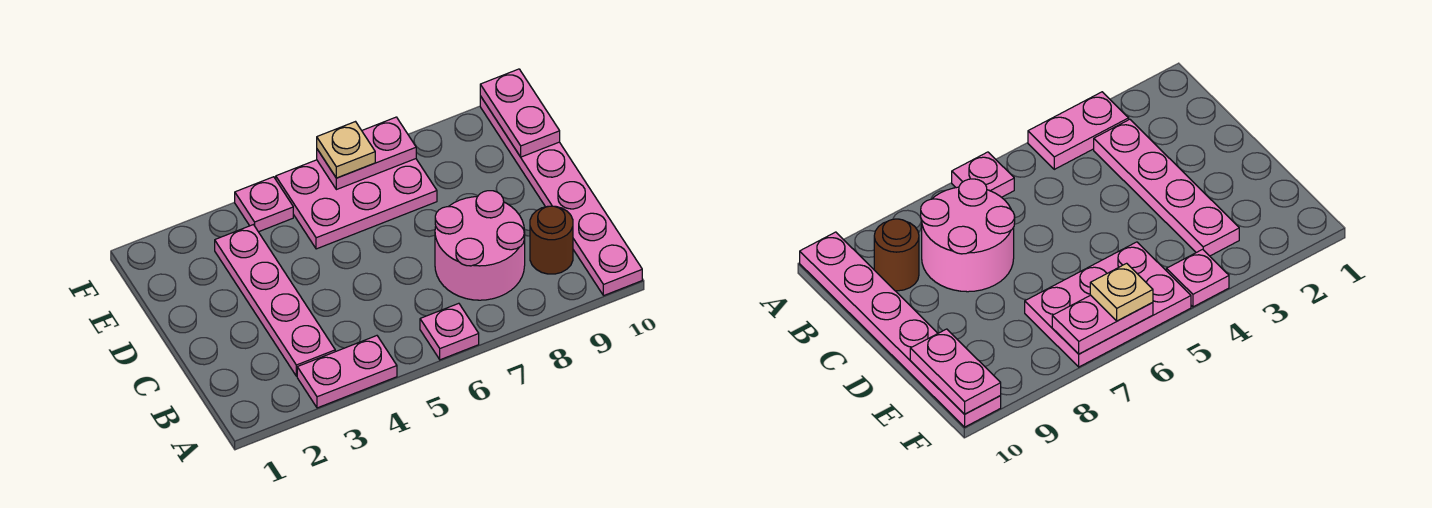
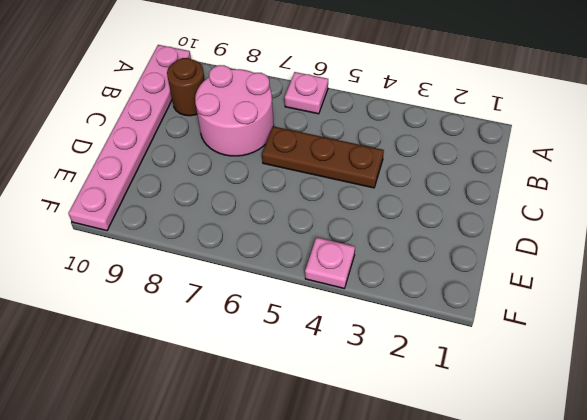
brown plate C4:C6 level 1 -> none
none -> pink plate A3:A4 level 1
none -> pink plate B3:E3 level 1

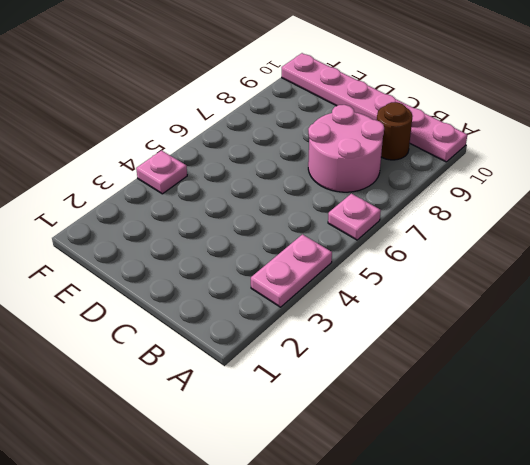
none -> pink plate B3:E3 level 1
none -> pink plate E5:F7 level 1

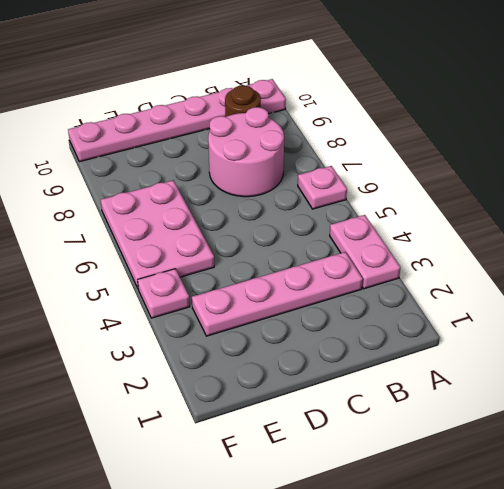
none -> pink plate E10:F10 level 2
none -> pink plate F6:F7 level 2

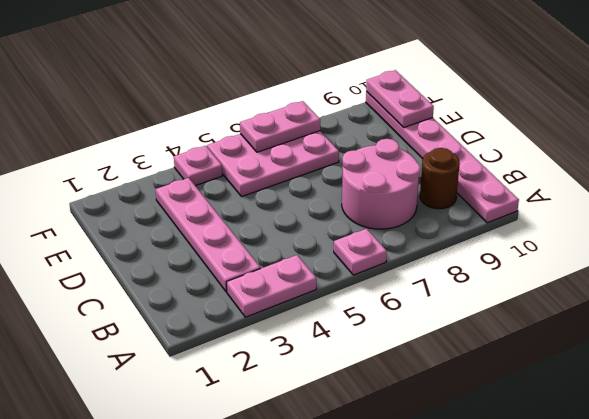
none -> tan plate F6 level 3

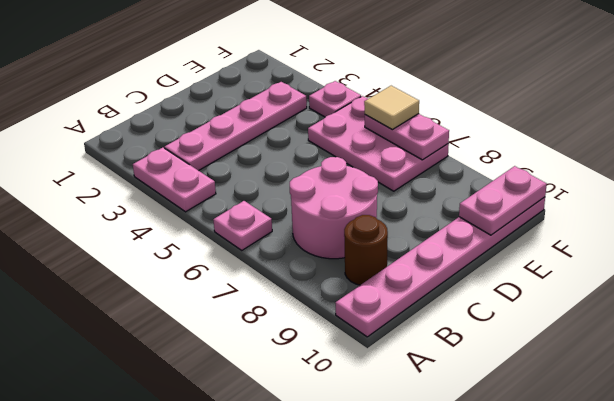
tan tile F6 level 3 -> tan plate F6 level 3

